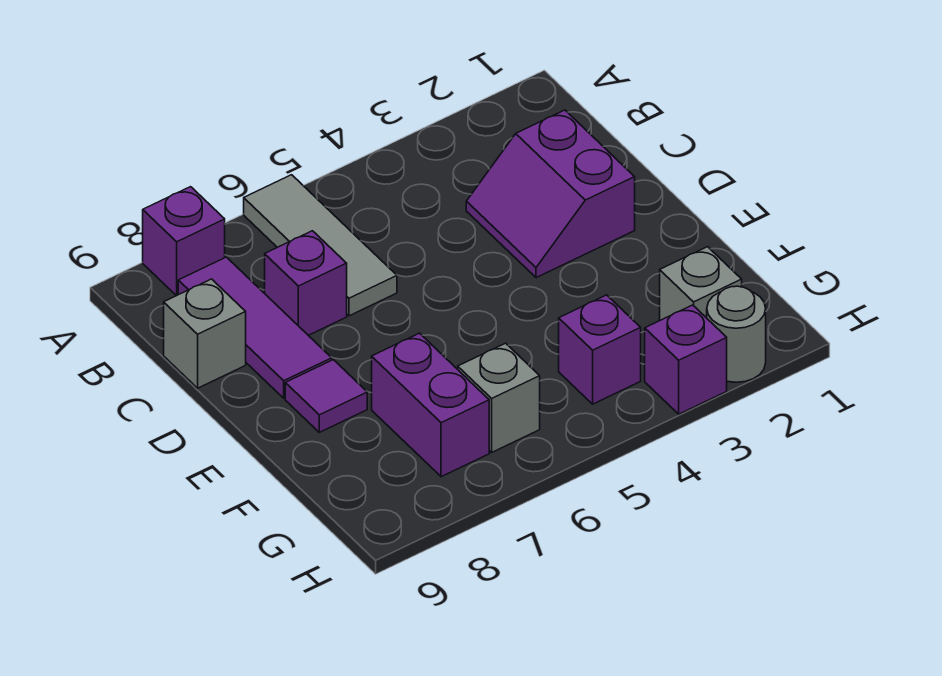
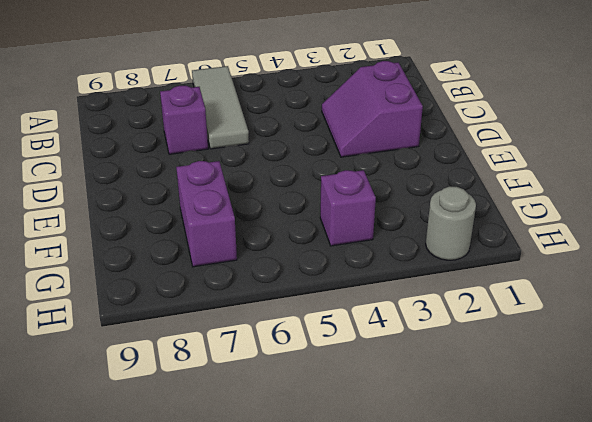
none -> purple brick A8 level 1
none -> purple tile B8:D8 level 1
none -> grey brick C9 level 1

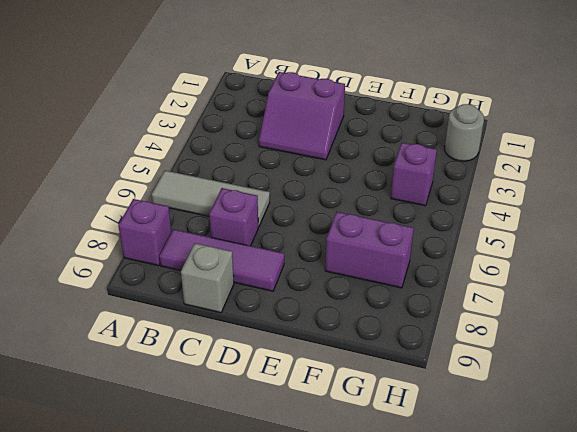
none -> purple tile E8 level 1
none -> grey brick G2 level 1
none -> grey brick G6 level 1

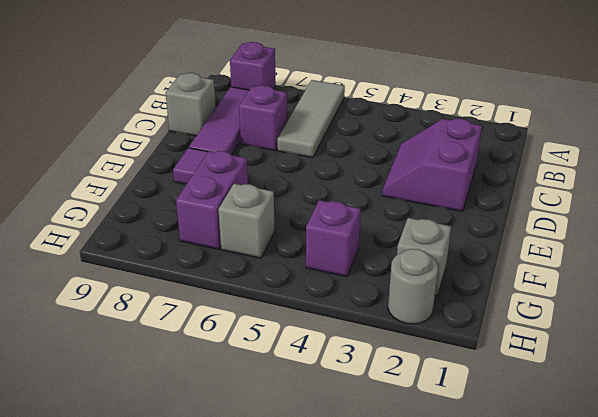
none -> purple brick H3 level 1

